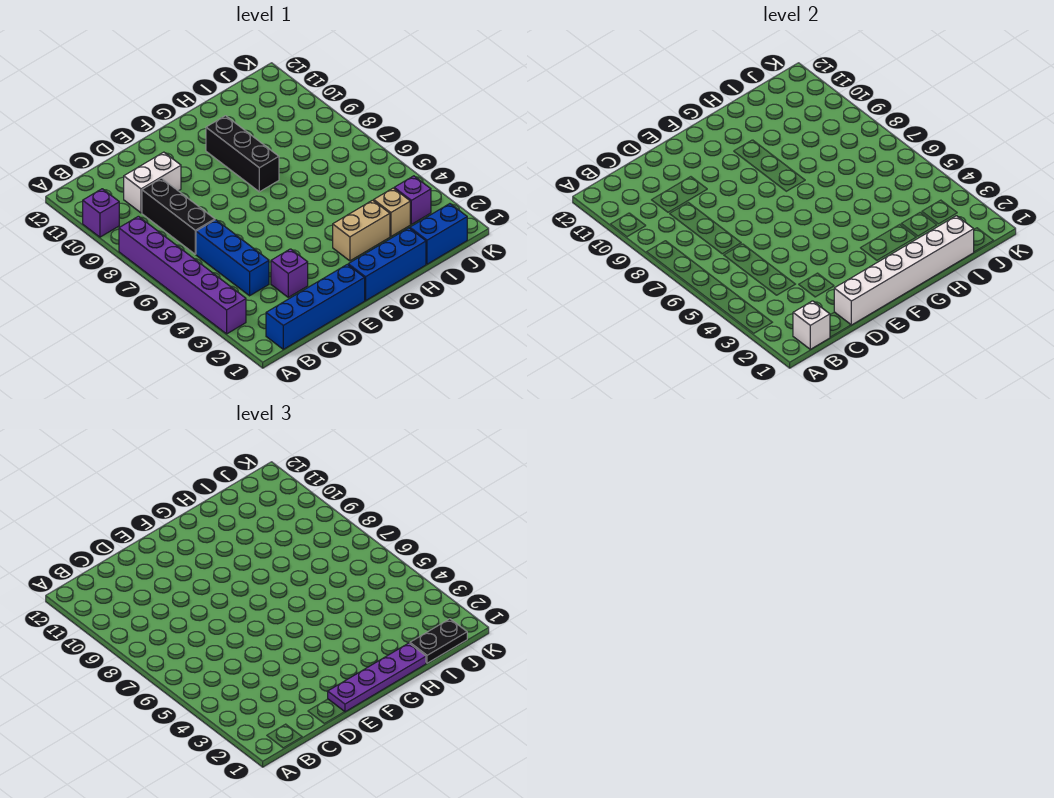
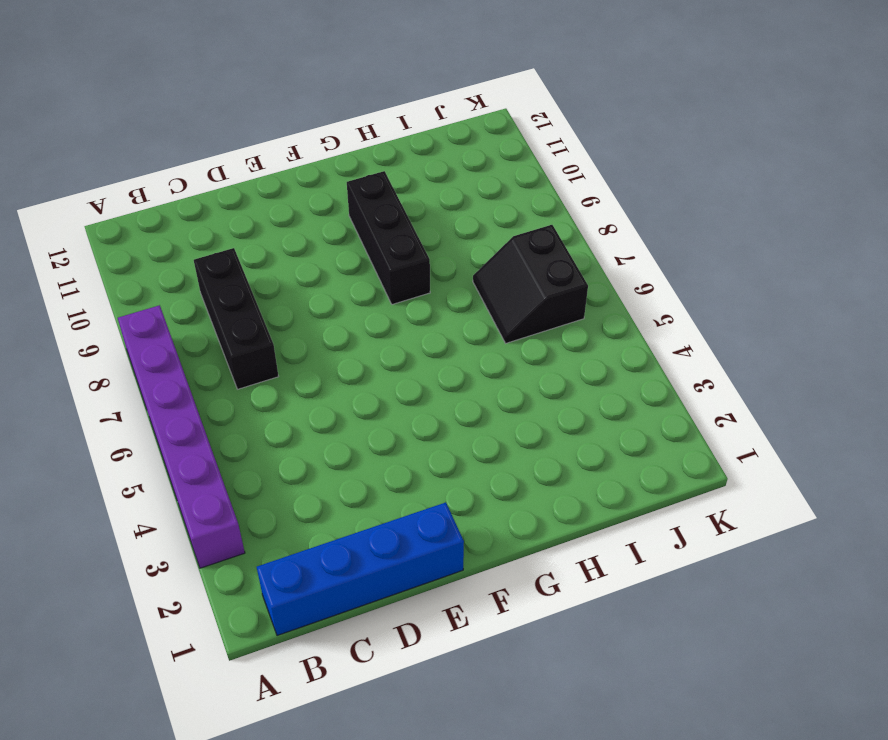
black slope I6:J7 level 1 top J -> none
none -> purple brick A10 level 1
none -> blue brick C4:C6 level 1
none -> white brick C10:D10 level 1

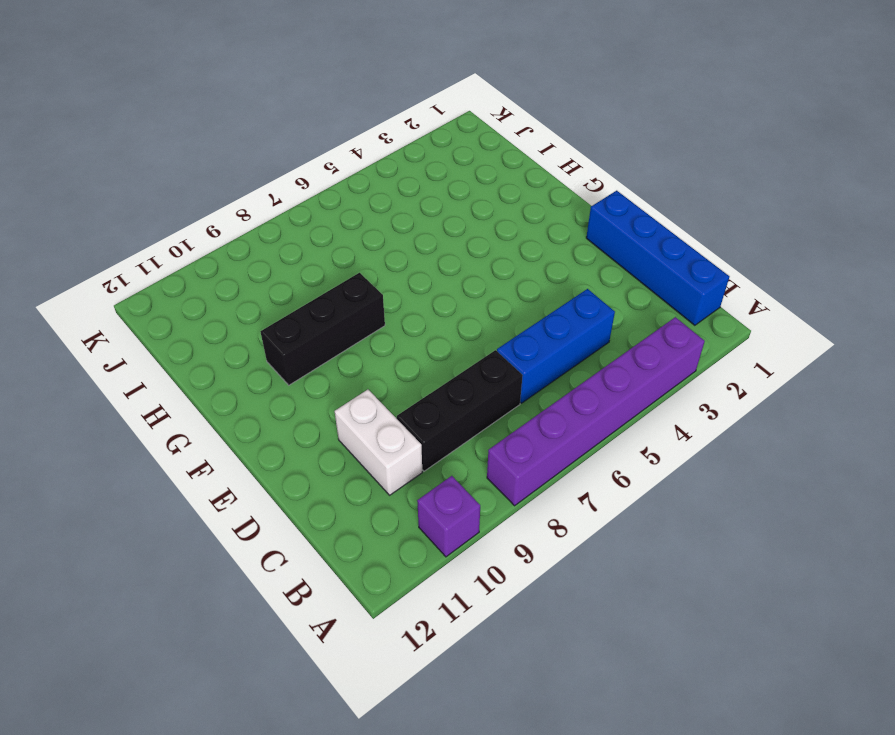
none -> purple brick D3 level 1
none -> blue brick F1:H1 level 1
none -> tan brick G3:H3 level 1

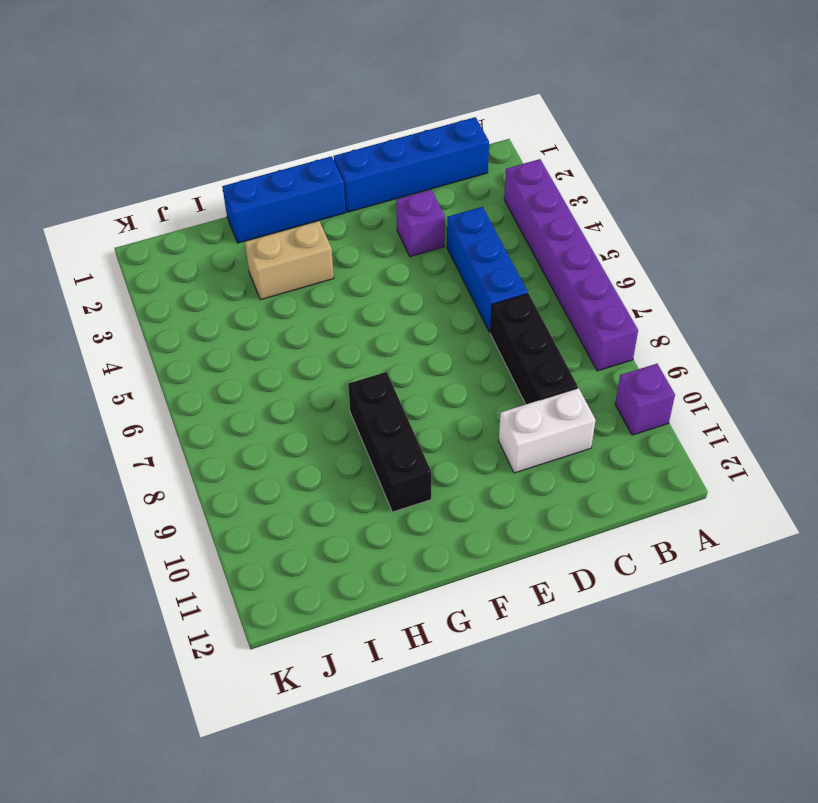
none -> blue brick I1:J1 level 1
none -> tan brick I3 level 1
none -> purple brick J3 level 1

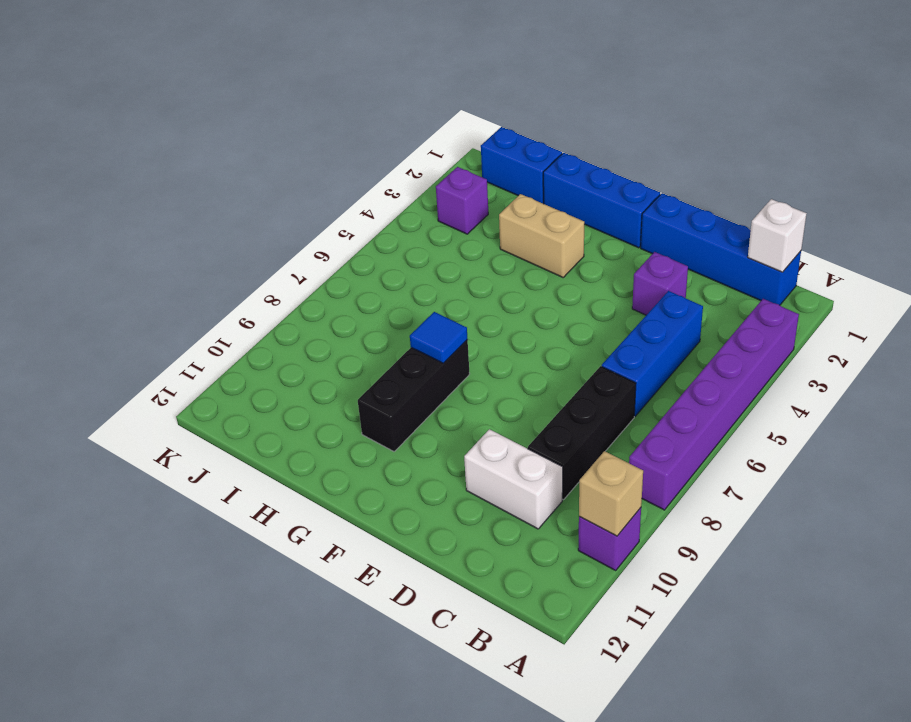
tan brick A10 level 2 -> tan brick I3 level 1
blue tile G8 level 2 -> none
none -> white brick D1:I1 level 2
none -> purple plate E1:H1 level 3
none -> black plate I1:J1 level 3

